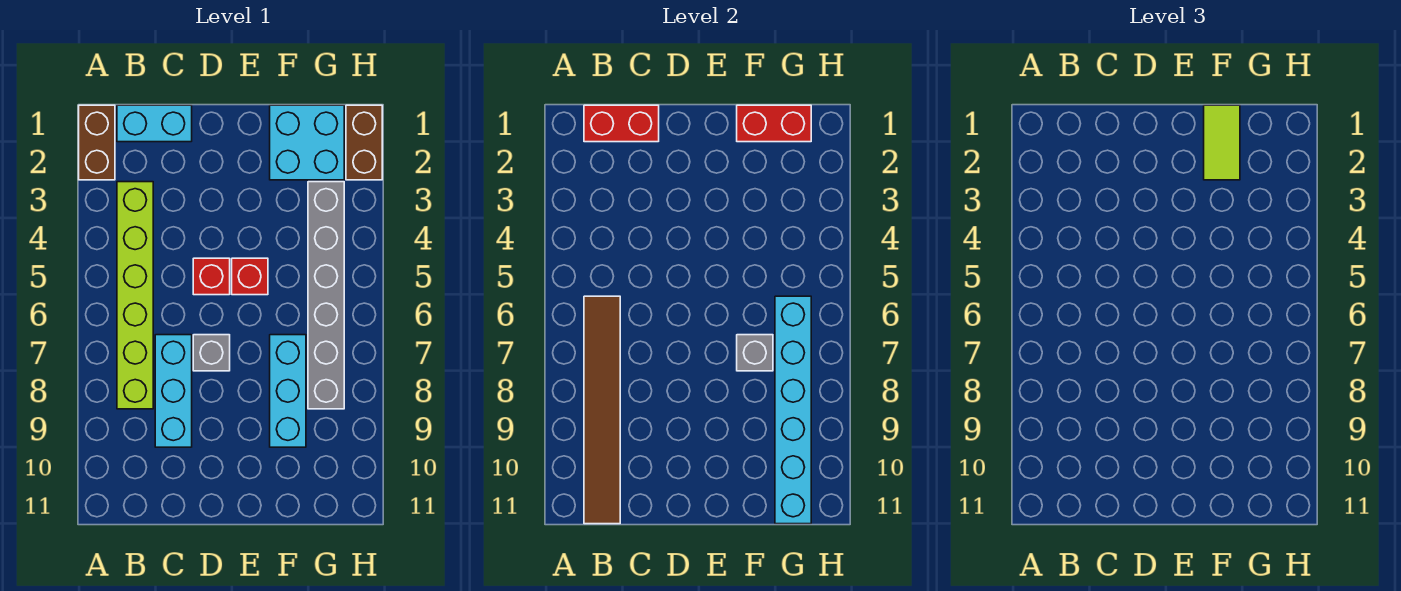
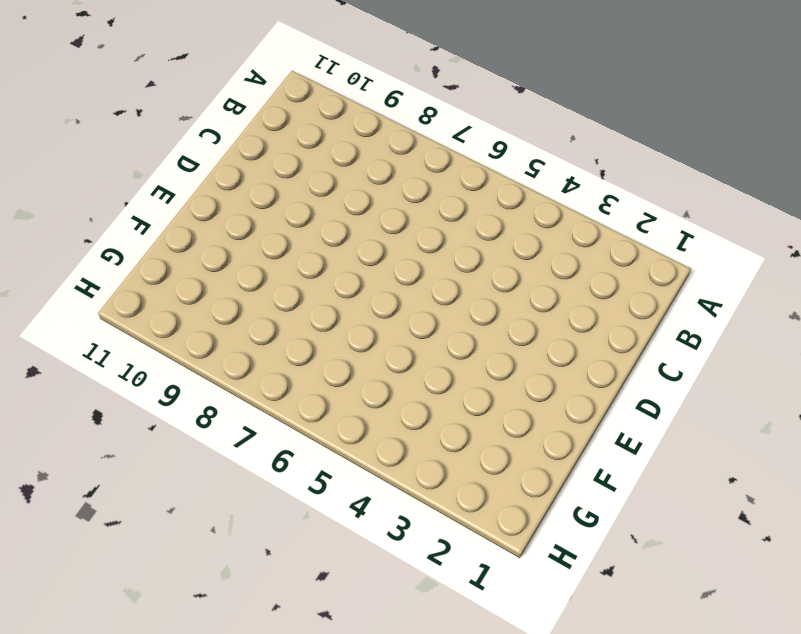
none -> brown brick A1:A2 level 1
none -> cyan brick B1:C1 level 1
none -> lime brick B3:B8 level 1

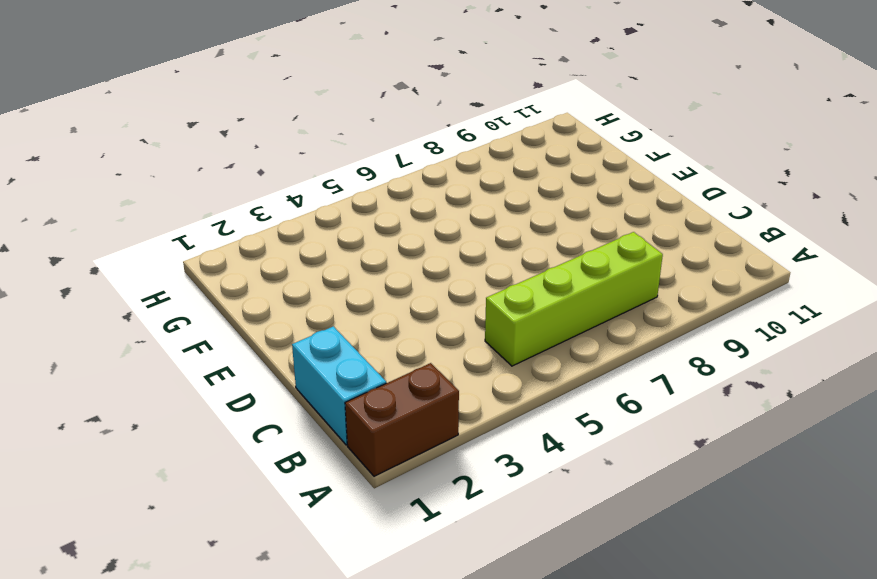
lime brick B5:B8 level 1 -> lime brick B3:B8 level 1
none -> cyan brick C7:C9 level 1
none -> red brick D5 level 1
none -> grey brick D7 level 1

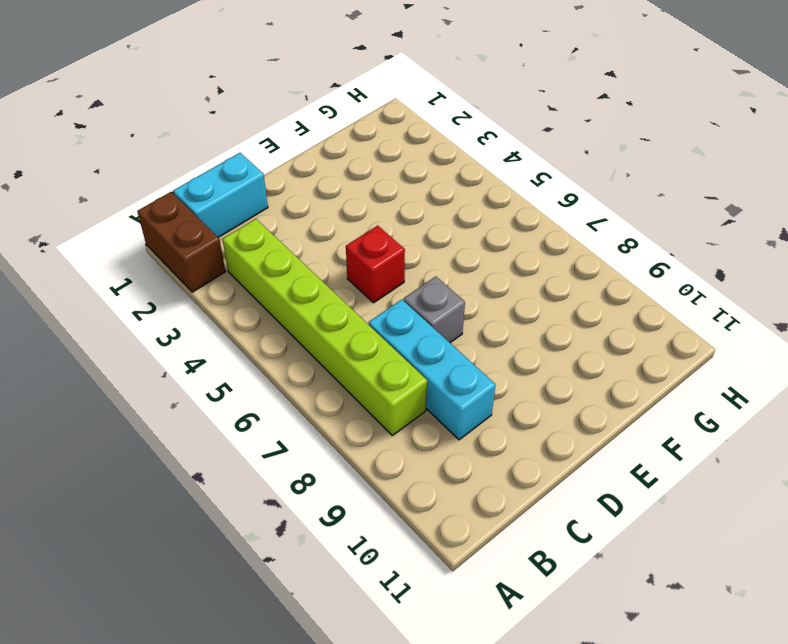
none -> red brick E5 level 1
none -> cyan brick F1:G2 level 1
none -> cyan brick F7:F9 level 1

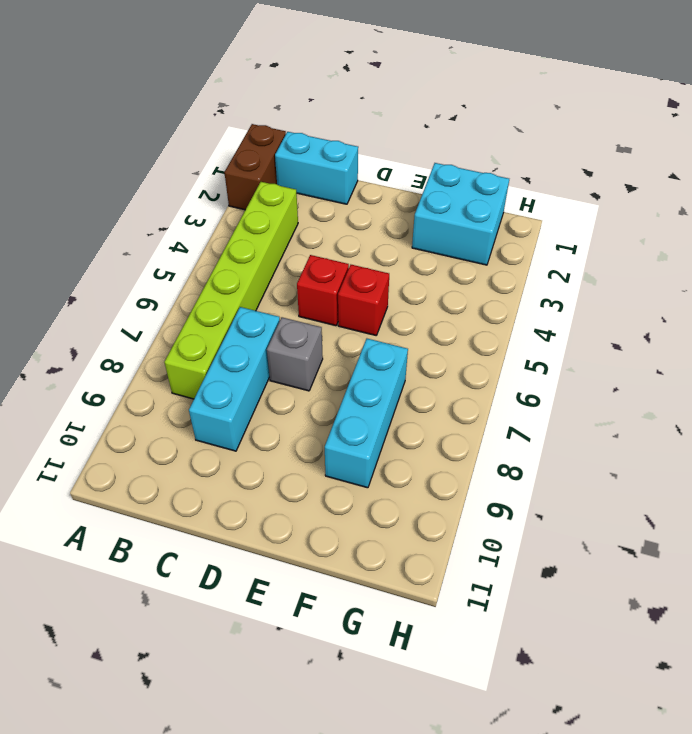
none -> grey brick G3:G8 level 1
none -> brown brick H1:H2 level 1
none -> red brick B1:C1 level 2

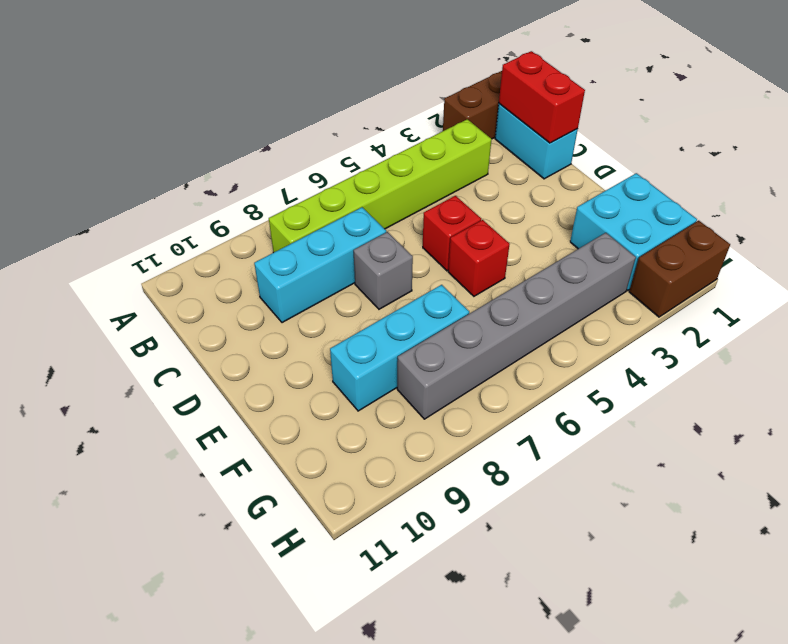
none -> brown tile B6:B11 level 2
none -> red brick F1:G1 level 2
none -> grey brick F7 level 2

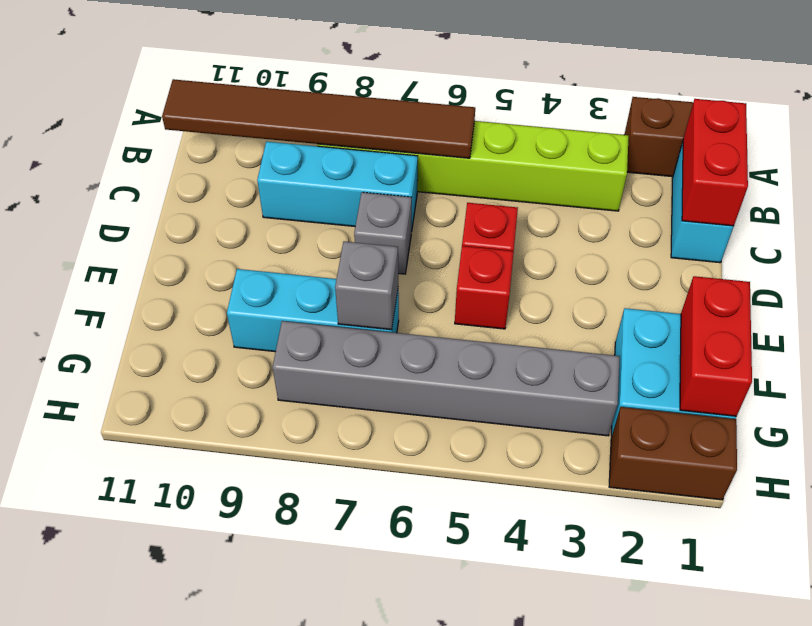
none -> cyan brick G6:G11 level 2
none -> lime tile F1:F2 level 3

